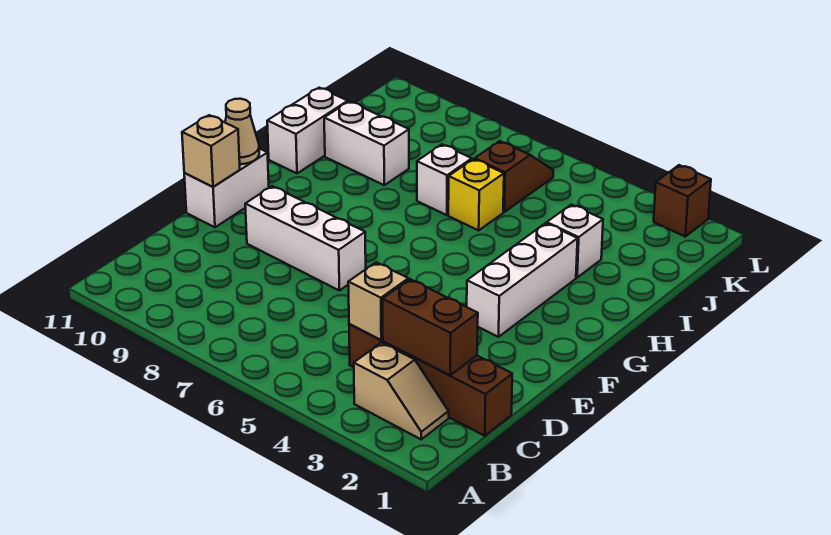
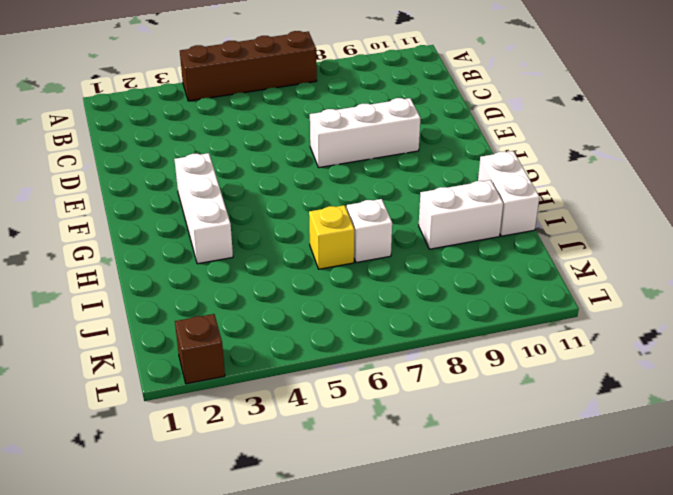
brown brick A4:A7 level 1 -> brown brick C1:C4 level 1
none -> tan slope B2:B3 level 1 top 3
none -> white brick E11:F11 level 1
none -> white brick I3 level 1

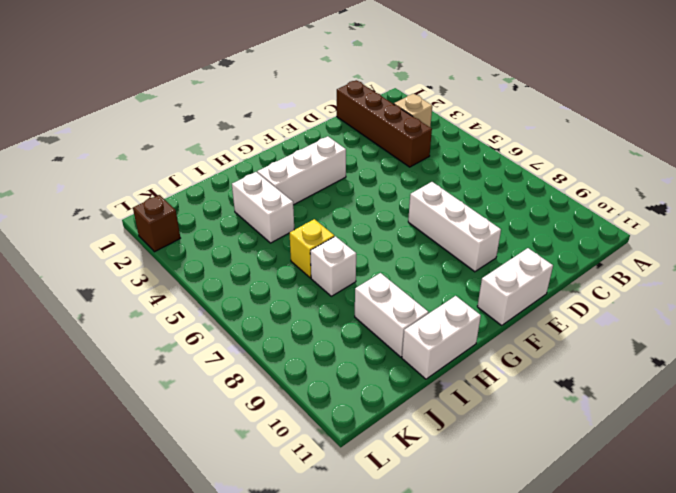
white brick I3:I4 level 1 -> white brick I3 level 1
none -> brown slope J6:K6 level 1 top J
none -> brown brick C2:C3 level 2
none -> tan brick C4 level 2

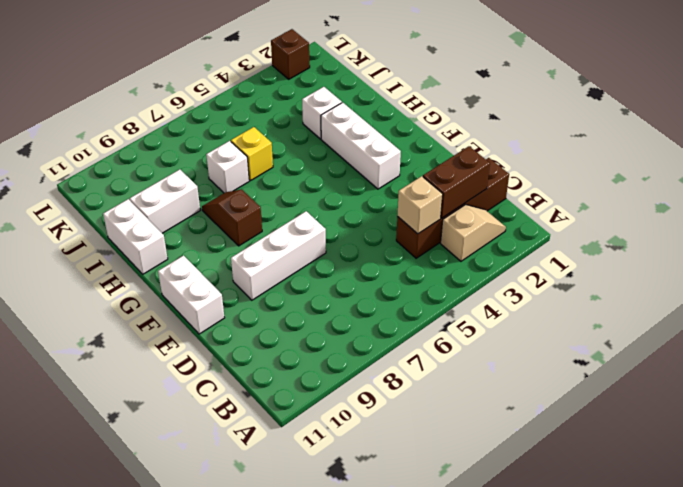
brown slope G8:H8 level 1 top G -> brown slope J6:K6 level 1 top J
none -> tan brick E11 level 2
none -> tan cone F11 level 2

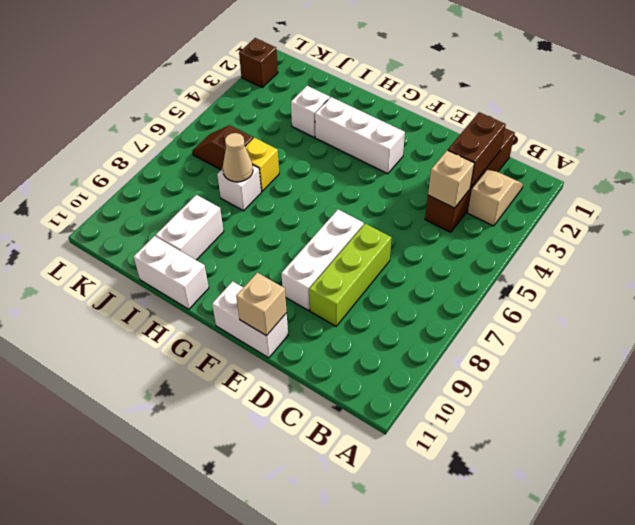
lime brick D7:D9 level 1 -> none
tan cone I7 level 2 -> tan cone F11 level 2

